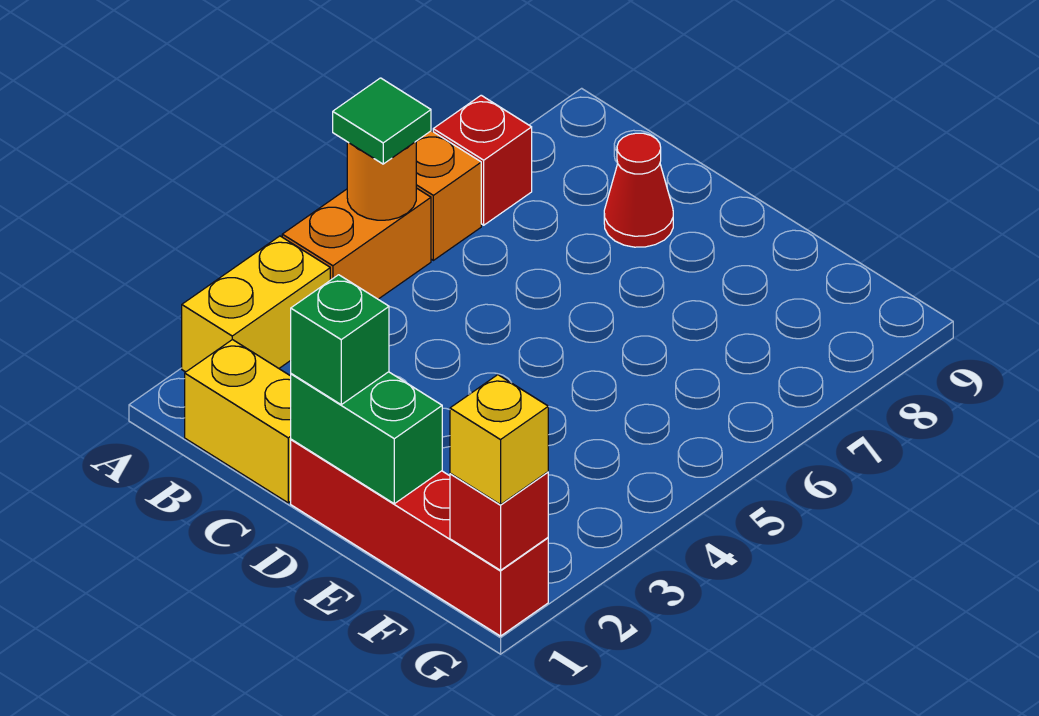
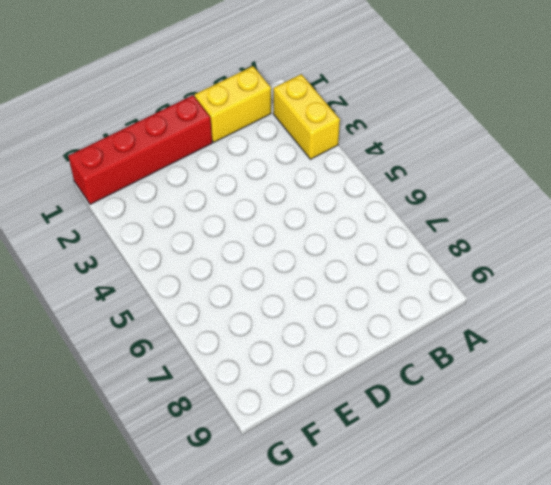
none -> orange brick A4:A5 level 1
none -> orange brick A6 level 1
none -> red brick A7 level 1

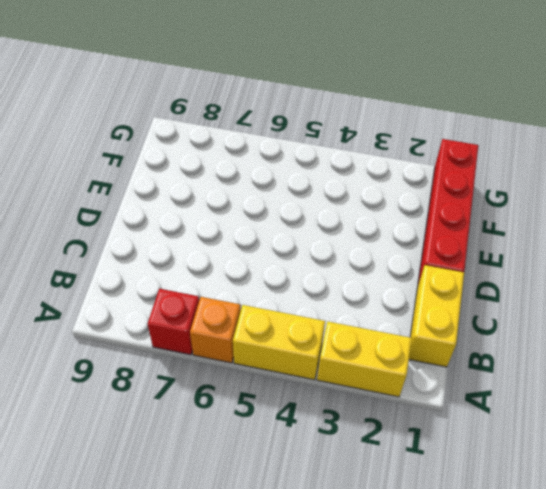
yellow brick A4:A5 level 1 -> orange brick A4:A5 level 1
none -> red cone C8 level 1
none -> orange round brick A5 level 2
none -> green brick D1:E1 level 2

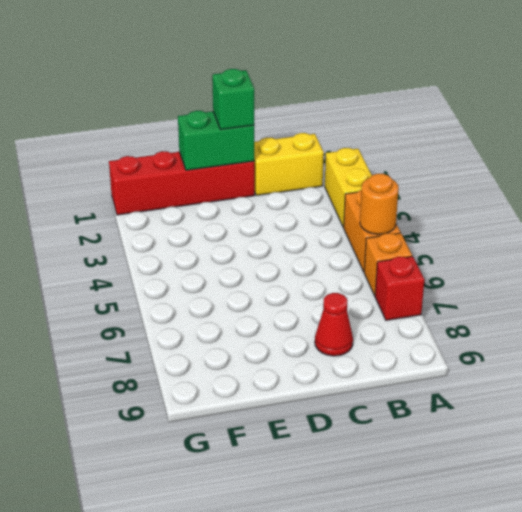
none -> red brick G1 level 2
none -> green tile A5 level 3
none -> yellow brick G1 level 3

